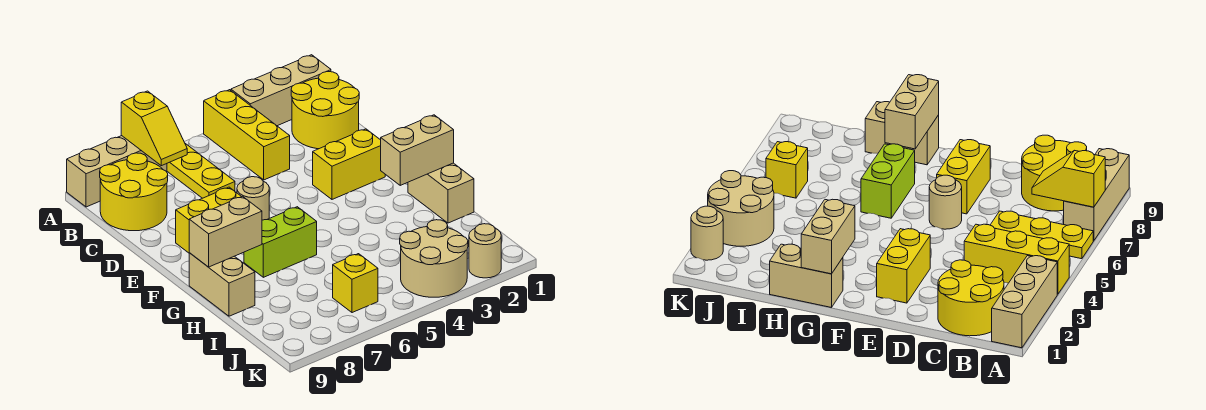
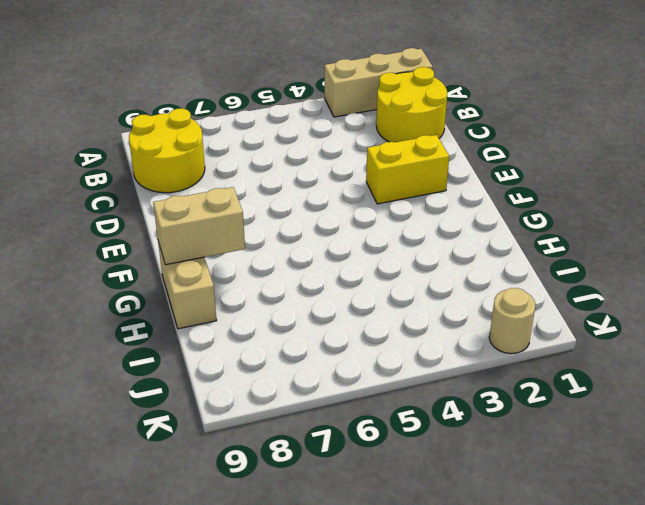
none -> yellow brick A4:C4 level 1
none -> yellow plate A6:C6 level 1
none -> tan brick A7:A9 level 1

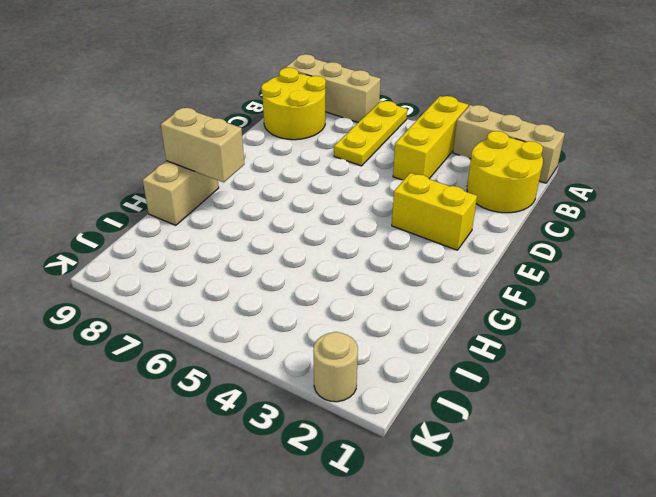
none -> tan round brick E6 level 1
none -> yellow brick E7:E8 level 1
none -> tan brick G1:H1 level 1

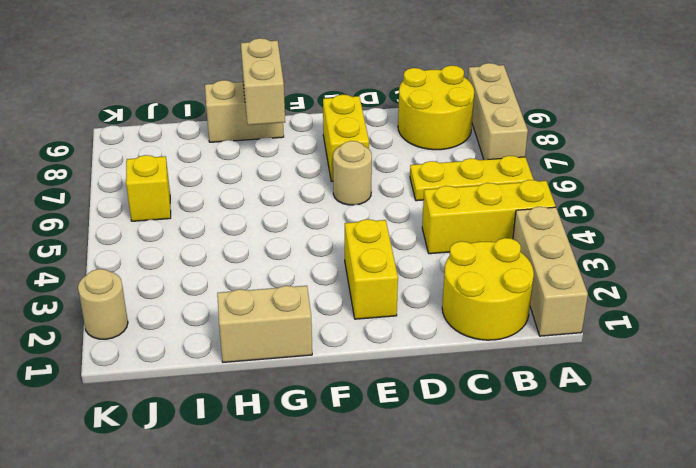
none -> lime brick G6:G7 level 1
none -> tan round brick J3:K4 level 1
none -> yellow slope A7:B7 level 2 top A

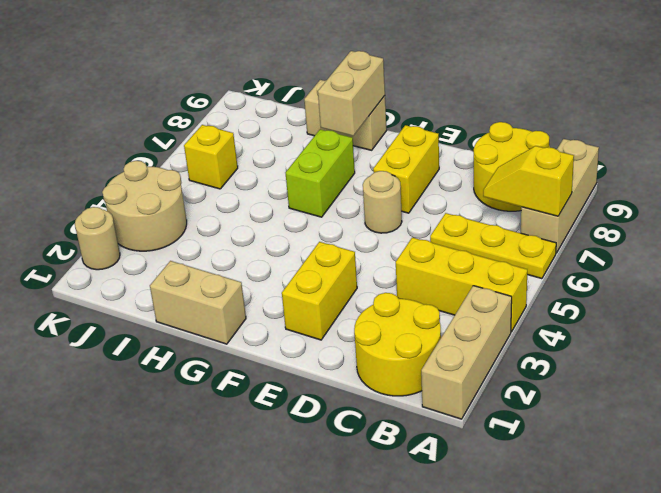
none -> tan brick G1:G2 level 2

